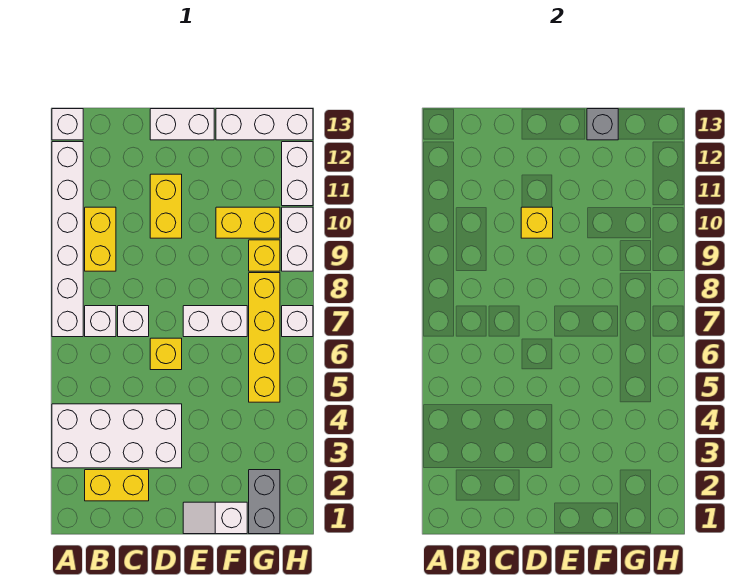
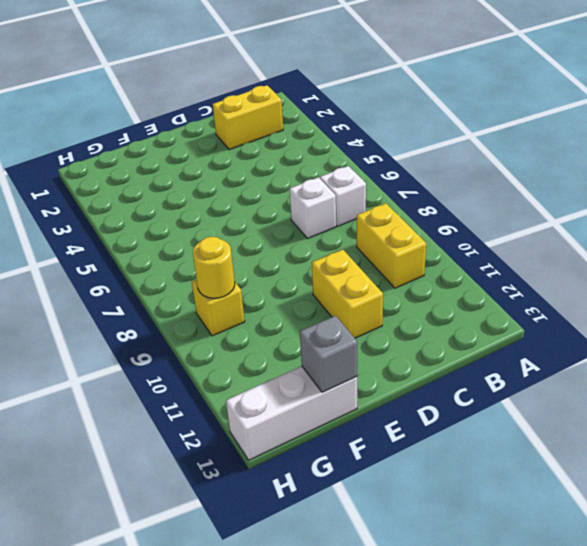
yellow round brick G9 level 2 -> none
none -> white brick A3:D4 level 1
none -> white brick A7:A12 level 1
none -> white brick A13 level 1

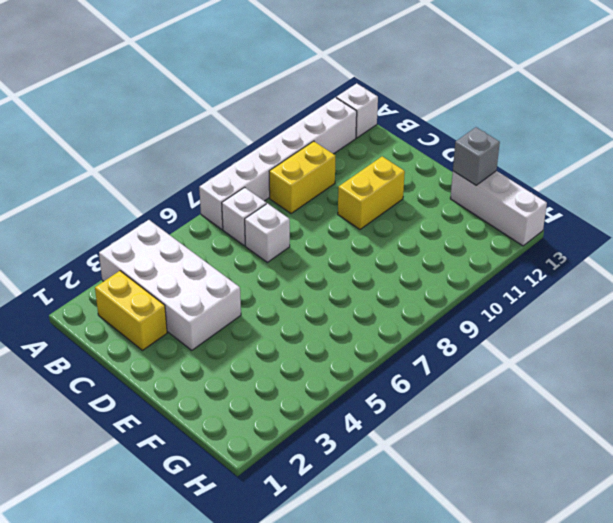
none -> yellow brick D6 level 1
none -> white brick D13:E13 level 1
none -> white slope E1:F1 level 1 top F

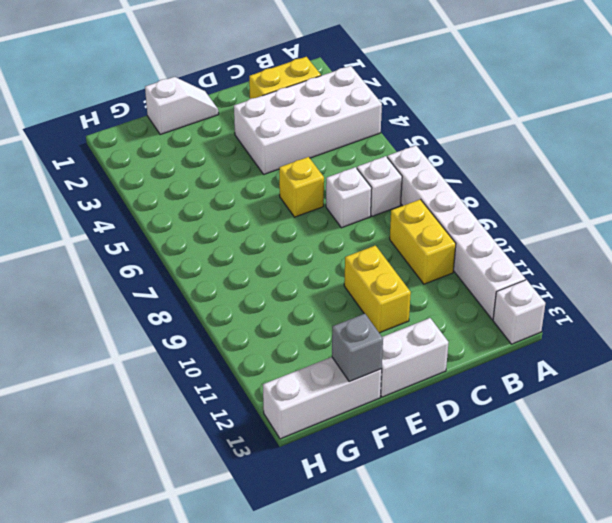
none -> white brick E7:F7 level 1
none -> yellow brick F10:G10 level 1
none -> grey brick G1:G2 level 1

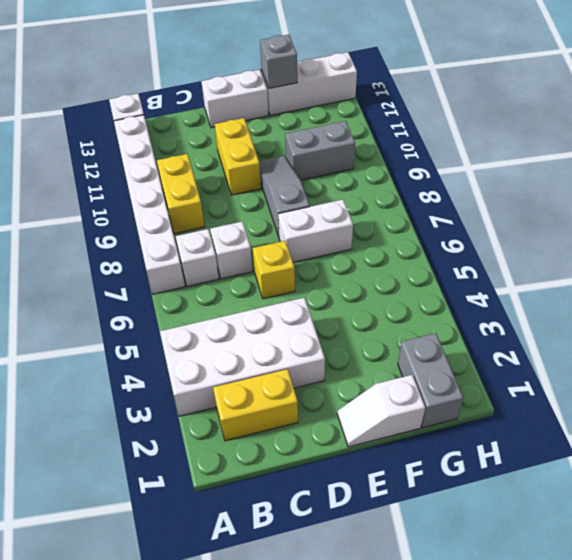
grey slope E8:E10 level 1 top 8 -> none
grey brick F10:G10 level 1 -> yellow brick F10:G10 level 1
none -> yellow brick G5:G8 level 1
none -> yellow brick G9 level 1
none -> white brick H7 level 1

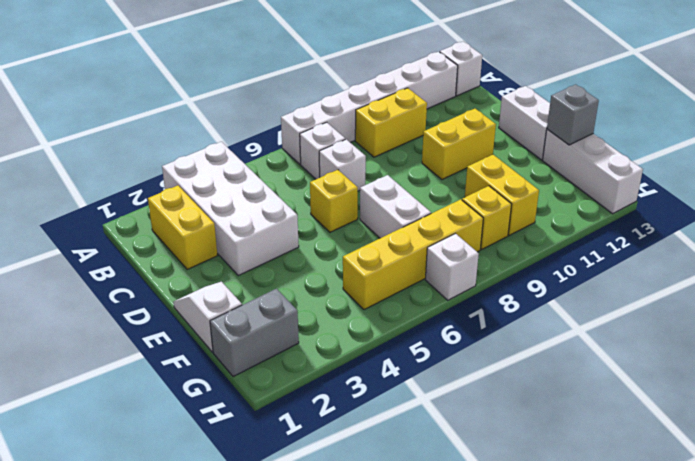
none -> white brick H9:H10 level 1
none -> white brick H11:H12 level 1
none -> yellow brick D10 level 2

